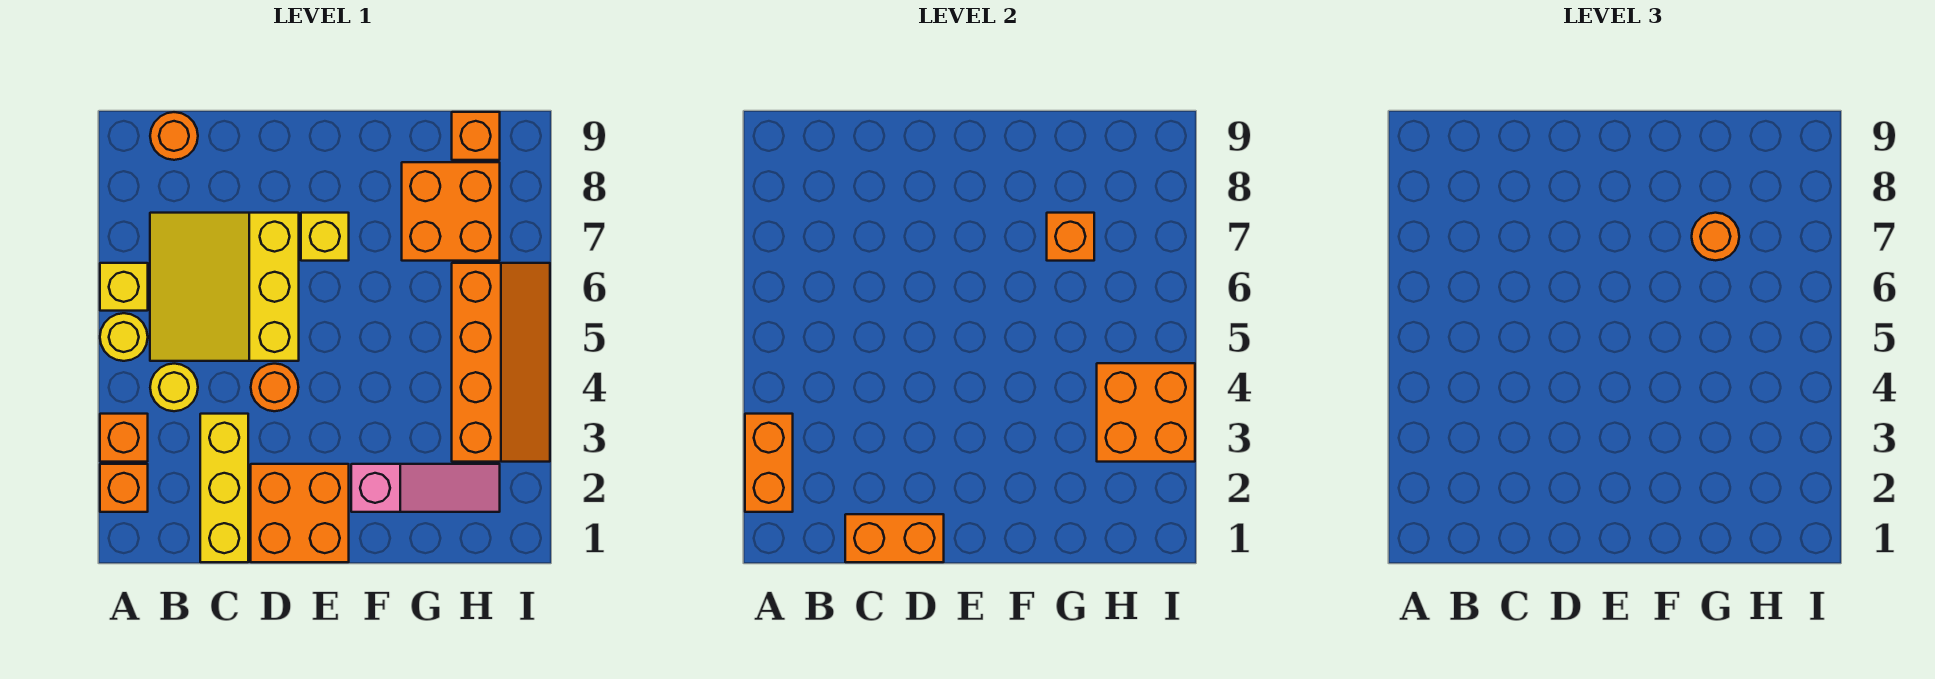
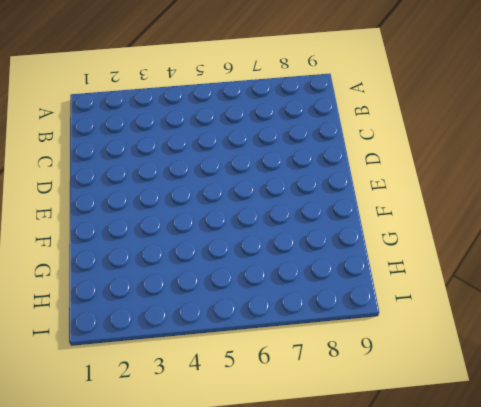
none -> orange brick A2 level 1
none -> orange brick A3 level 1
none -> yellow round brick A5 level 1

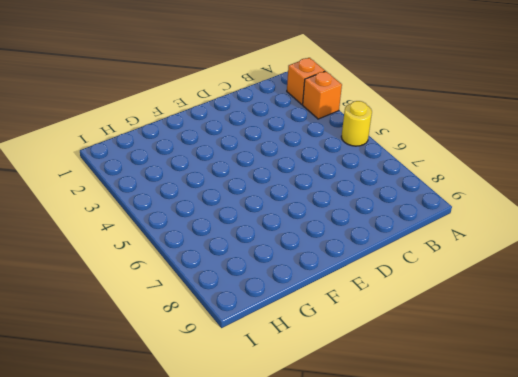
none -> yellow brick A6 level 1
none -> yellow round brick B4 level 1
none -> yellow slope B5:D7 level 1 top D

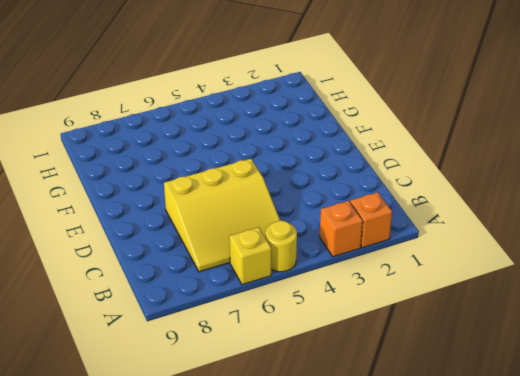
none -> yellow round brick B4 level 1
none -> orange round brick B9 level 1
none -> yellow brick C1:C3 level 1

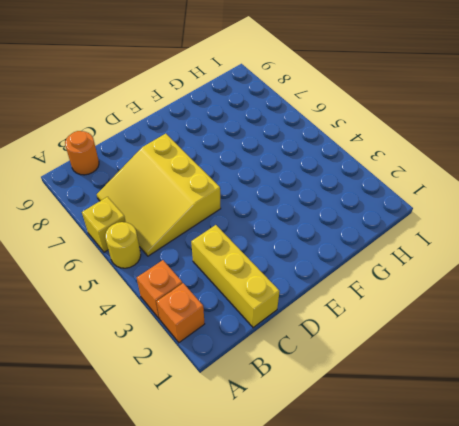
none -> yellow round brick B4 level 1
none -> orange brick D1:E2 level 1
none -> orange round brick D4 level 1

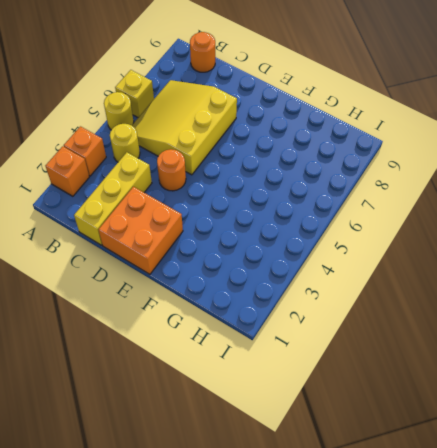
none -> yellow brick E7 level 1
none -> pink slope F2:H2 level 1 top F
none -> orange brick G7:H8 level 1

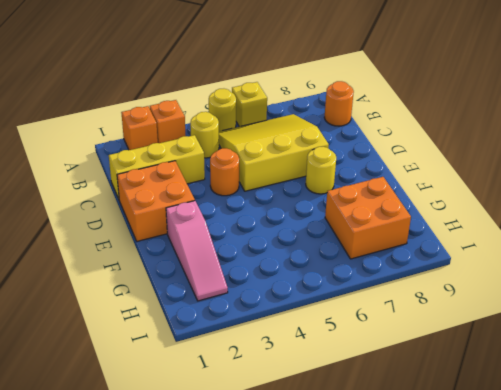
yellow round brick E7 level 1 -> yellow brick E7 level 1
none -> orange slope H3:I6 level 1 top H
none -> orange brick H9 level 1
none -> orange brick A2:A3 level 2

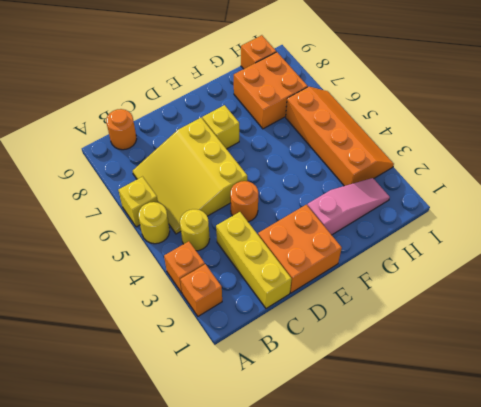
none -> orange brick A2:A3 level 2
none -> orange brick C1:D1 level 2
none -> orange brick G7 level 2

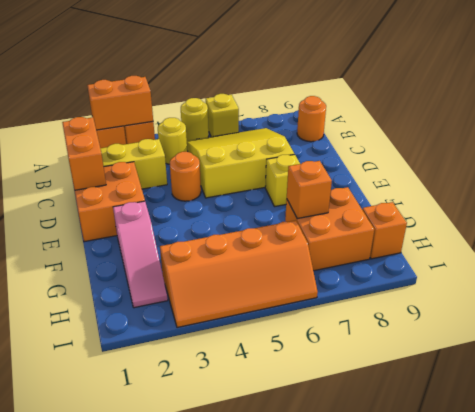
none -> orange brick H3:I4 level 2
none -> orange round brick G7 level 3

